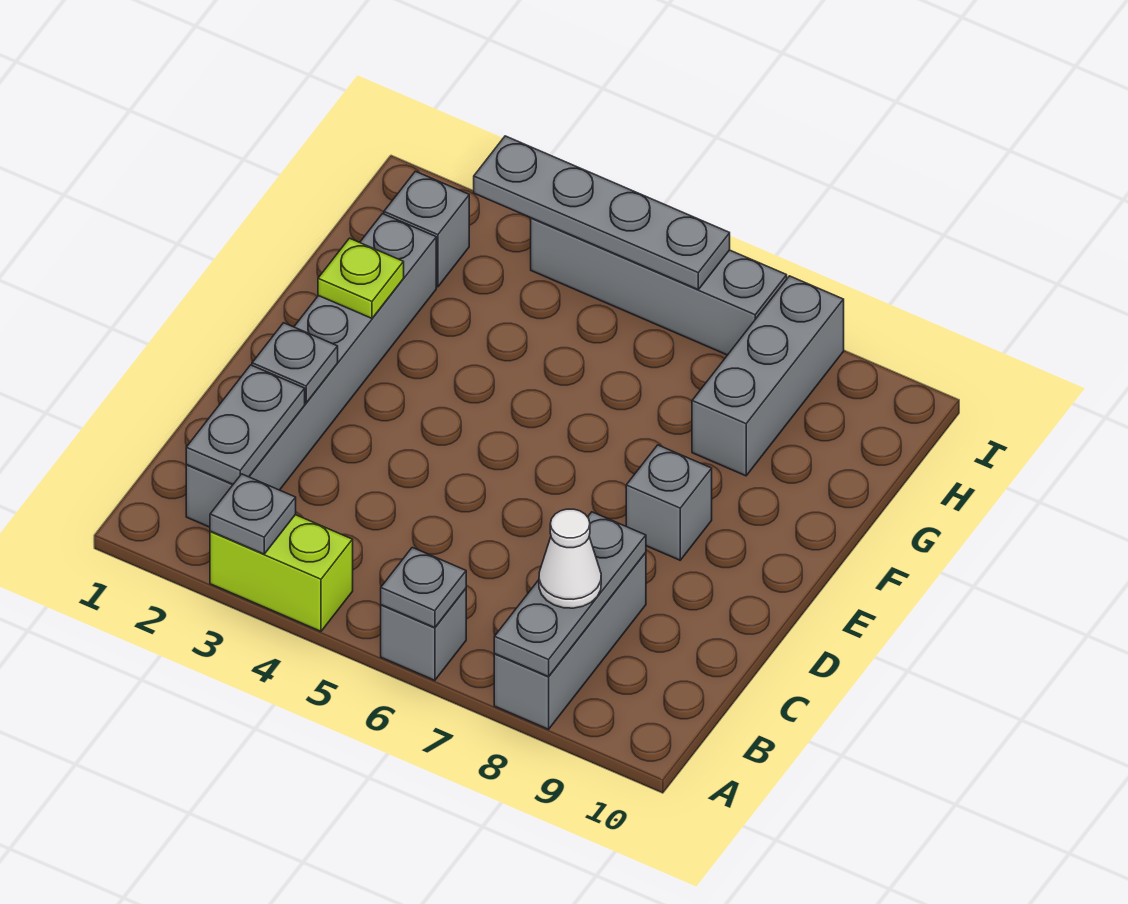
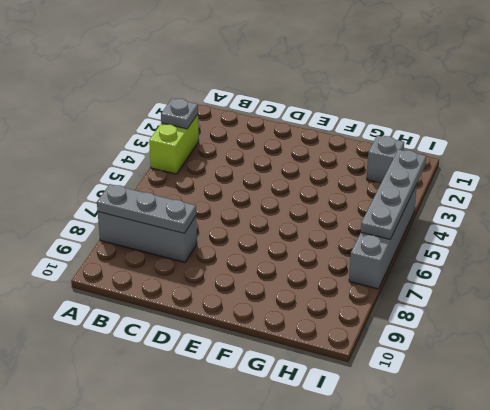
none -> grey brick A6 level 1
none -> grey brick B2:G2 level 1
none -> grey brick E8 level 1

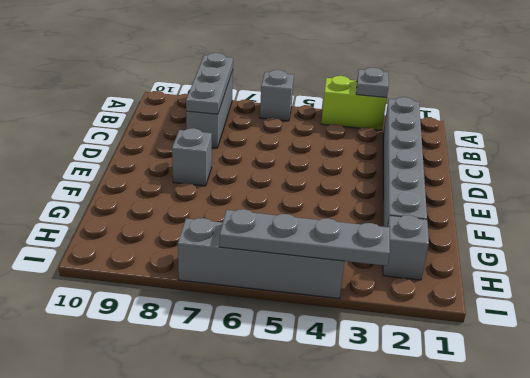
none -> grey brick G8:I8 level 1
none -> grey plate A6 level 2
none -> grey plate B2:C2 level 2

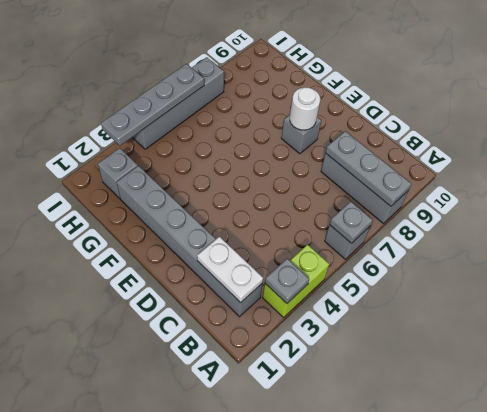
white plate B2:C2 level 2 -> grey plate B2:C2 level 2
white round brick E8 level 2 -> none
none -> grey brick G8:I8 level 1
none -> grey plate D2 level 2
none -> lime plate F2 level 2

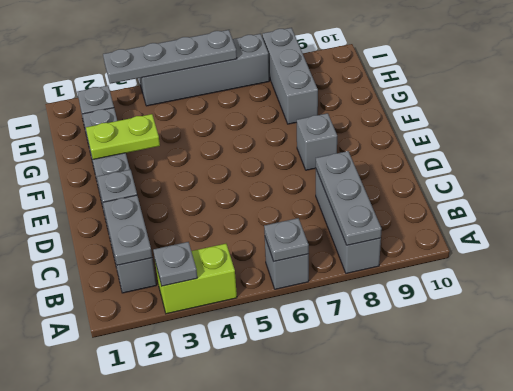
lime plate F2:F3 level 2 -> lime plate F2 level 2
none -> white cone B8 level 3

